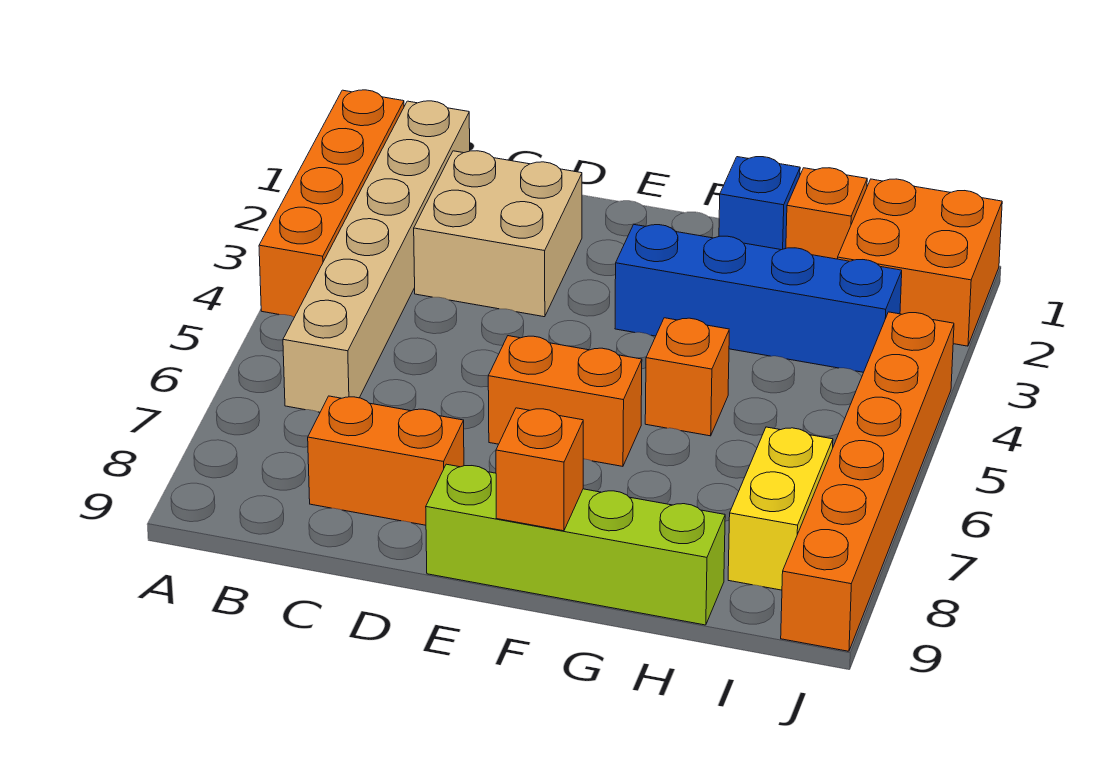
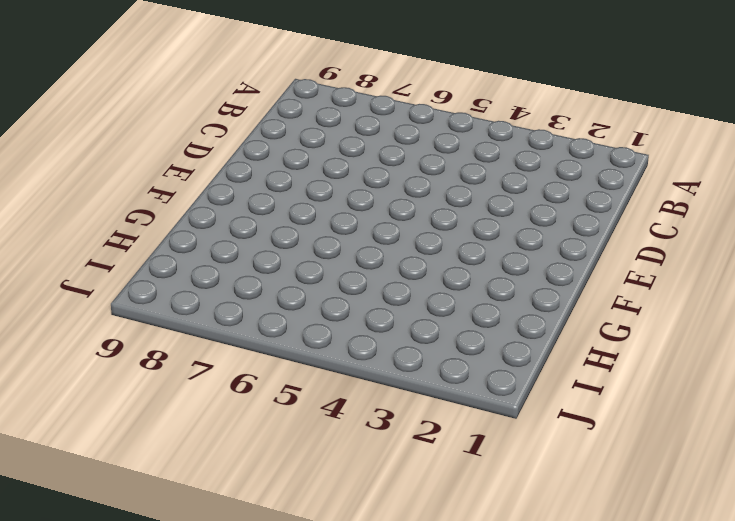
none -> orange brick A1:A4 level 1
none -> tan brick B1:B6 level 1
none -> tan brick C2:D3 level 1

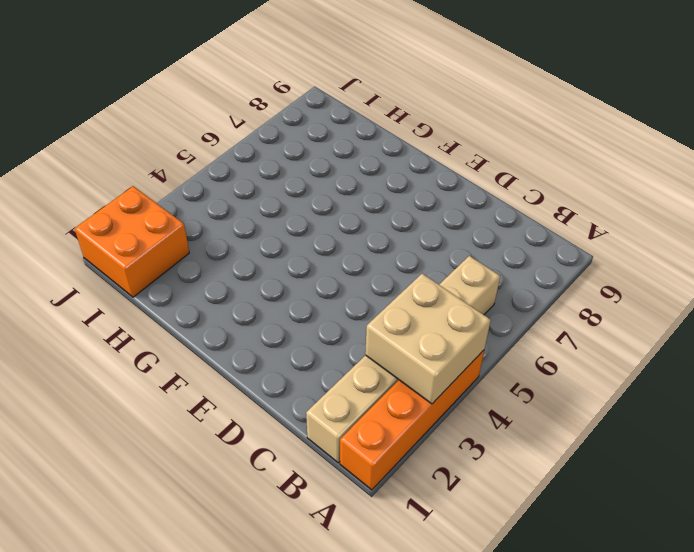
tan brick A3:B4 level 2 -> tan brick C2:D3 level 1
none -> orange brick C8:D8 level 1
none -> orange brick E6:F6 level 1
none -> lime brick E9:H9 level 1

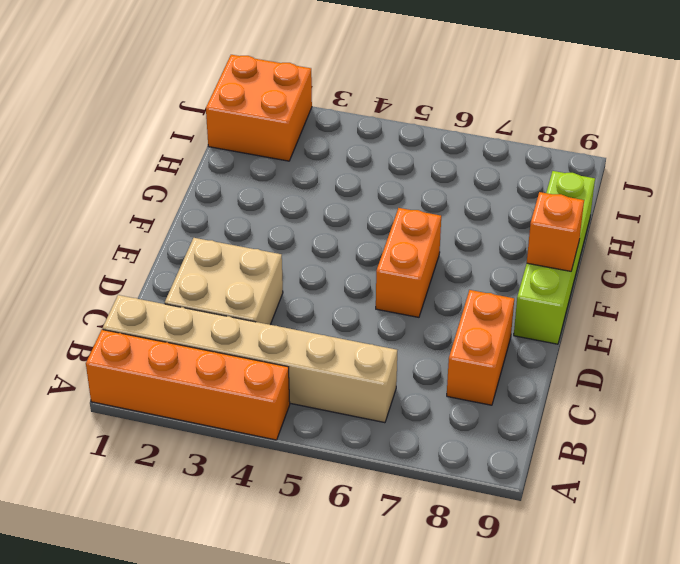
none -> blue brick F3:I3 level 1
none -> blue brick G1 level 1
none -> orange brick G5 level 1

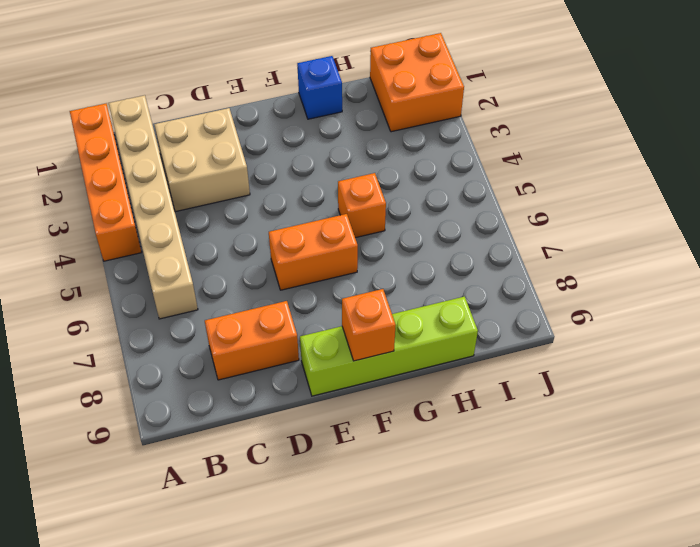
none -> blue brick F3:I3 level 1
none -> orange brick H1 level 1
none -> yellow brick I7:I8 level 1

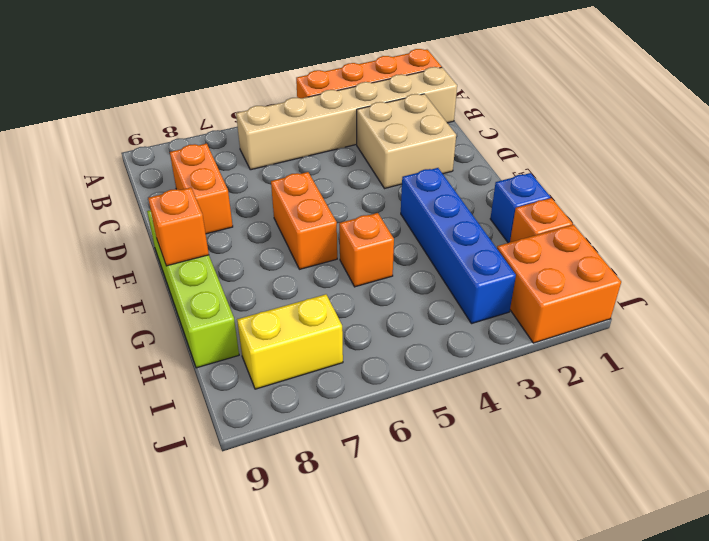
none -> orange brick J4:J9 level 1

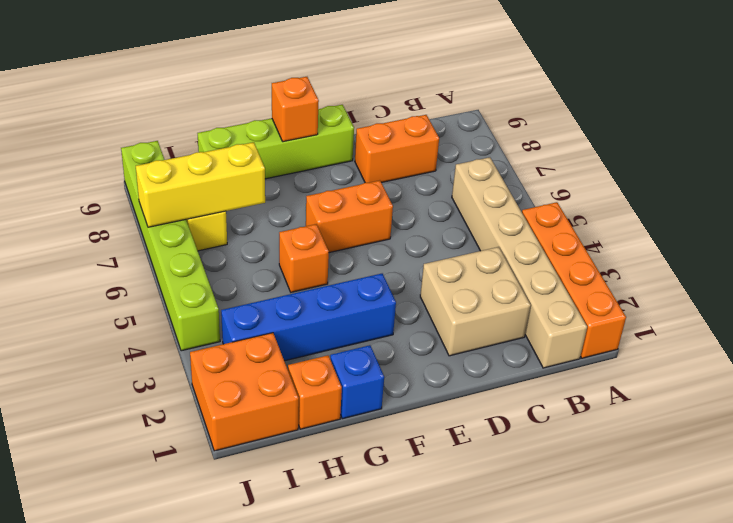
yellow brick H7:J7 level 2 -> none
lime brick J4:J9 level 1 -> orange brick J4:J9 level 1

